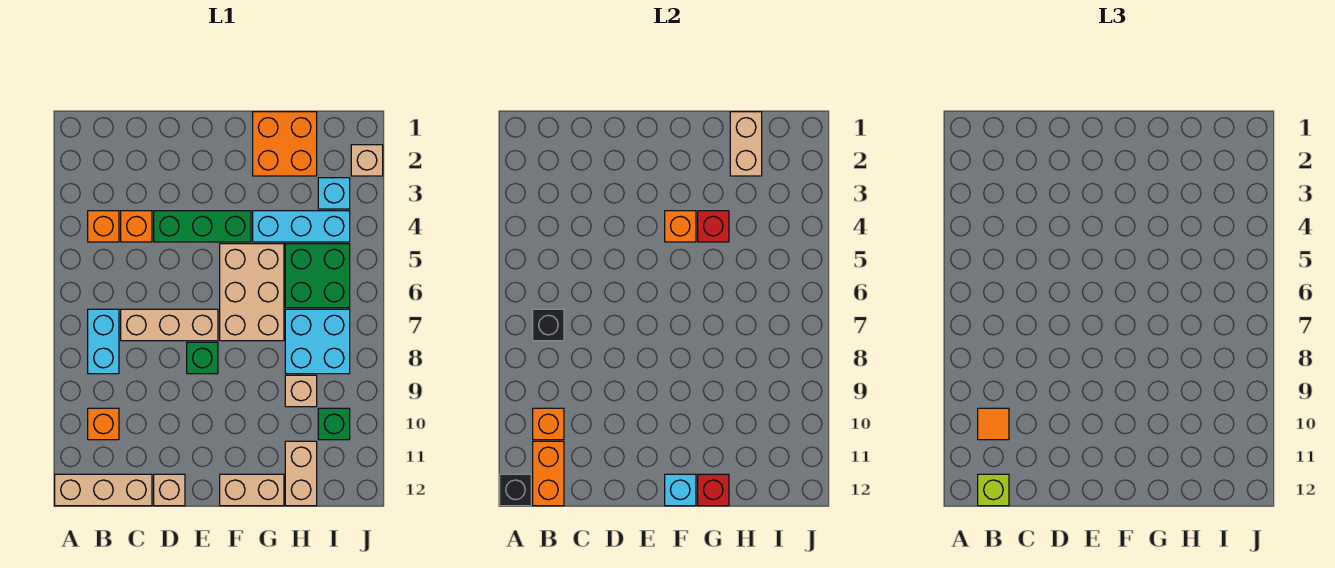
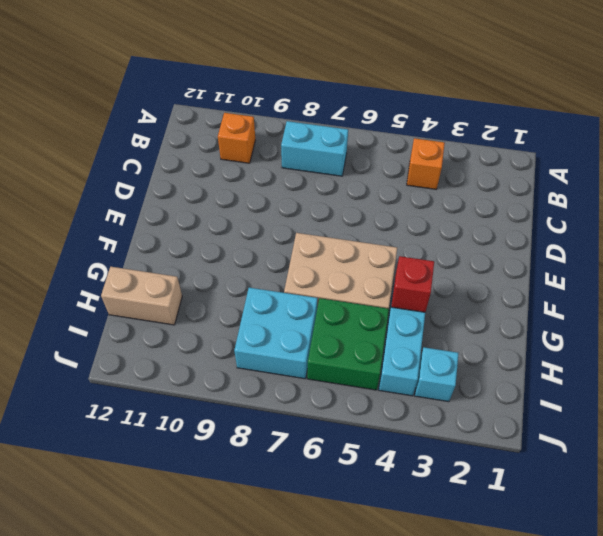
none -> tan brick A12:C12 level 1
none -> orange brick C4 level 1
none -> tan brick C7:E7 level 1
none -> green brick D4:F4 level 1

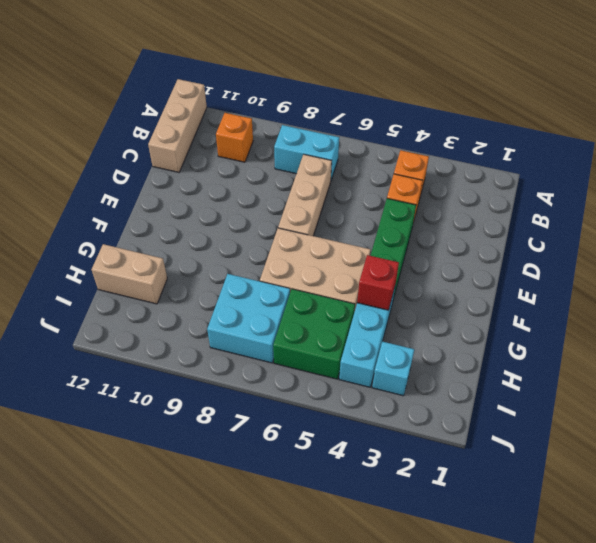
none -> tan brick D12 level 1
none -> green brick E8 level 1
none -> tan brick F12:G12 level 1
none -> orange brick G1:H2 level 1

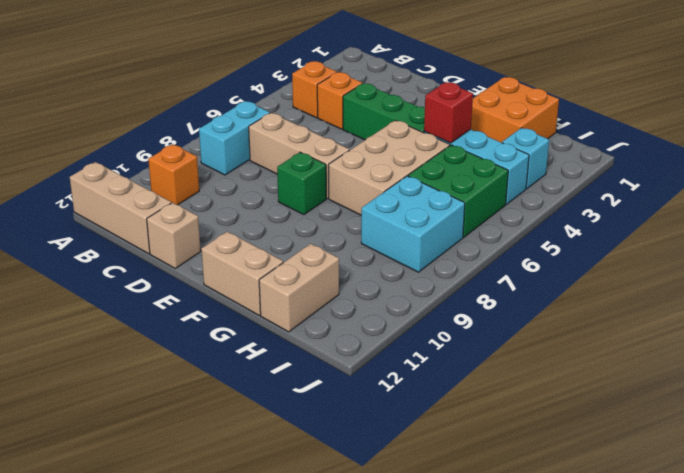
none -> tan brick H9 level 1
none -> green brick I10 level 1
none -> tan brick J2 level 1
none -> black brick A12 level 2

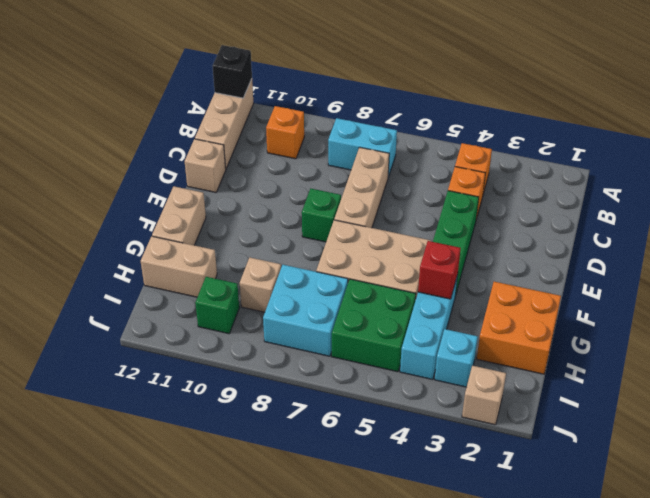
none -> black brick B7 level 2
none -> orange brick B10 level 2
none -> orange brick B11:B12 level 2
none -> orange brick F4 level 2

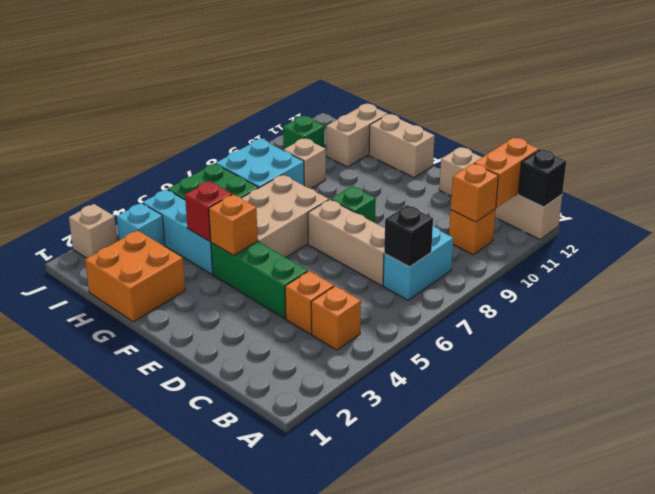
none -> cyan brick F12 level 2
none -> red brick G12 level 2
none -> tan brick H1:H2 level 2
none -> orange tile B10 level 3

